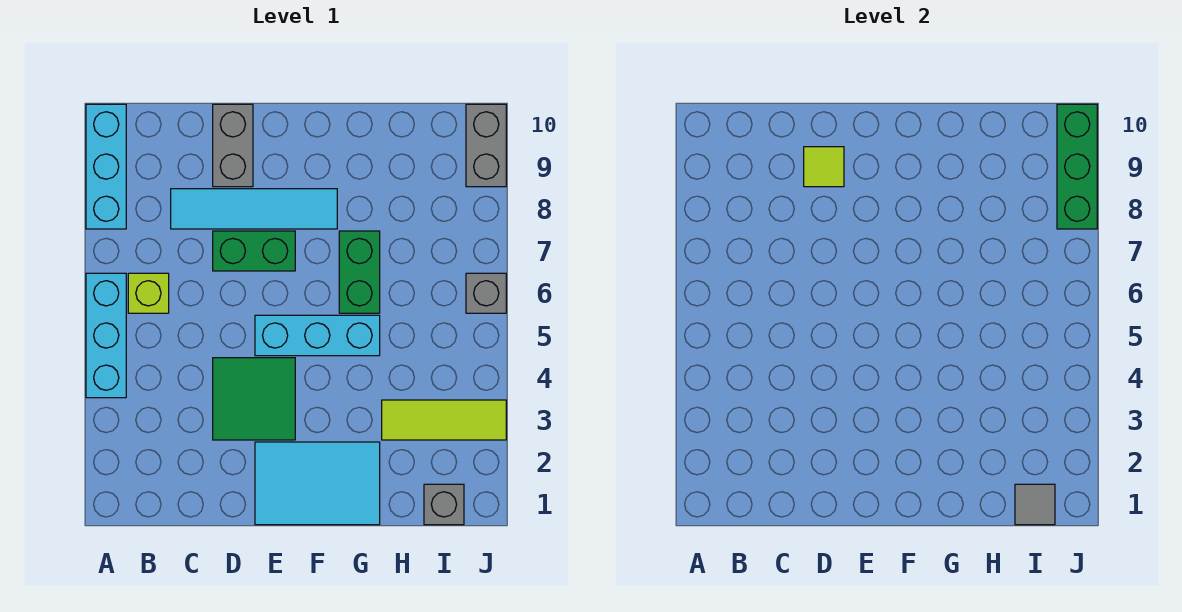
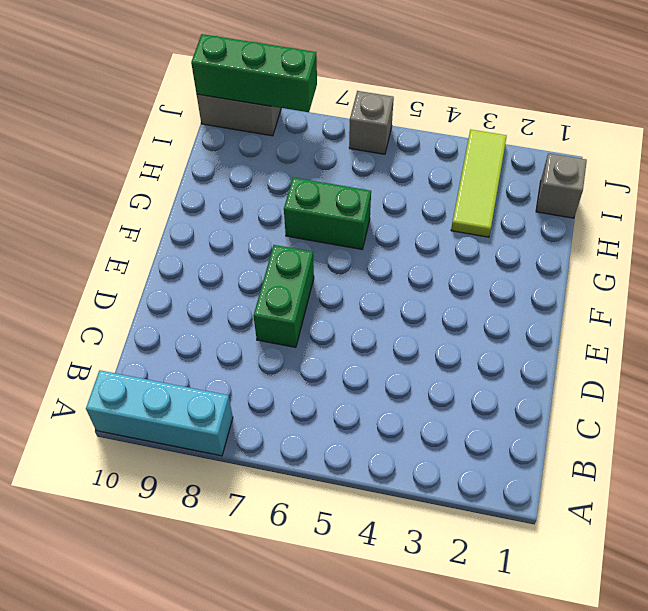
none -> cyan brick A4:A6 level 1
none -> lime brick B6 level 1
none -> cyan tile C8:F8 level 1

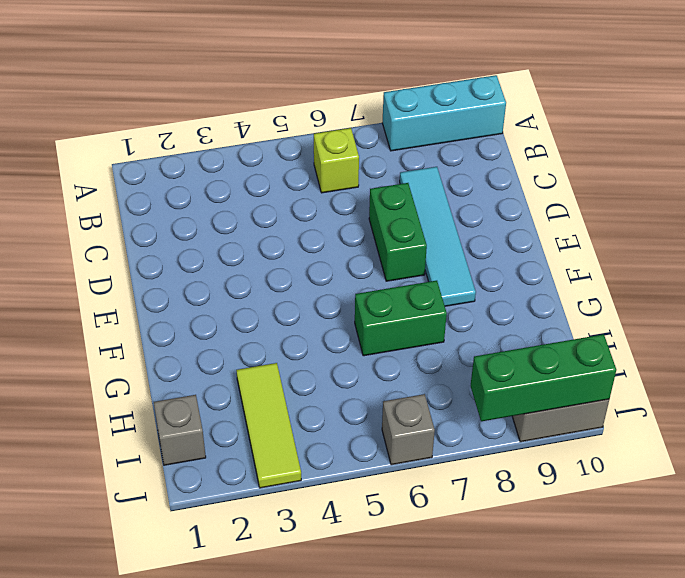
none -> cyan brick A4:A6 level 1
none -> green tile D3:E4 level 1
none -> grey brick D9:D10 level 1

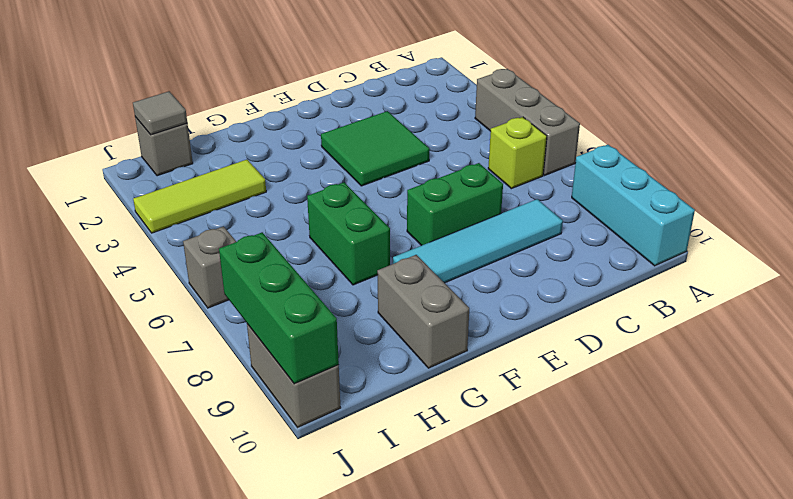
grey brick A4:A6 level 1 -> cyan brick A4:A6 level 1
grey brick G9:G10 level 1 -> grey brick D9:D10 level 1
none -> cyan tile E1:G2 level 1
none -> cyan brick E5:G5 level 1
none -> lime tile D9 level 2

